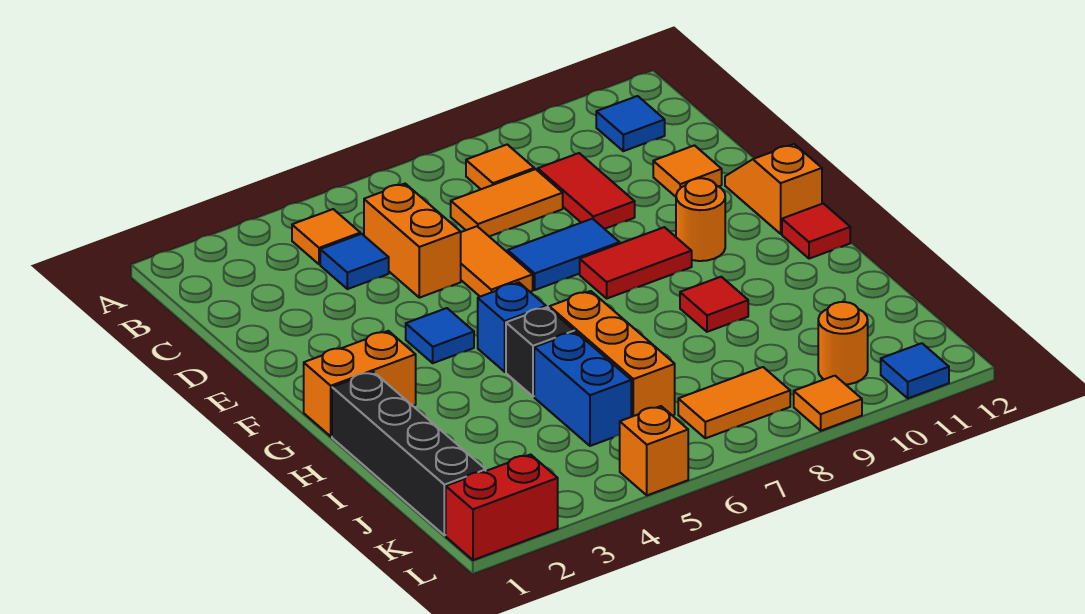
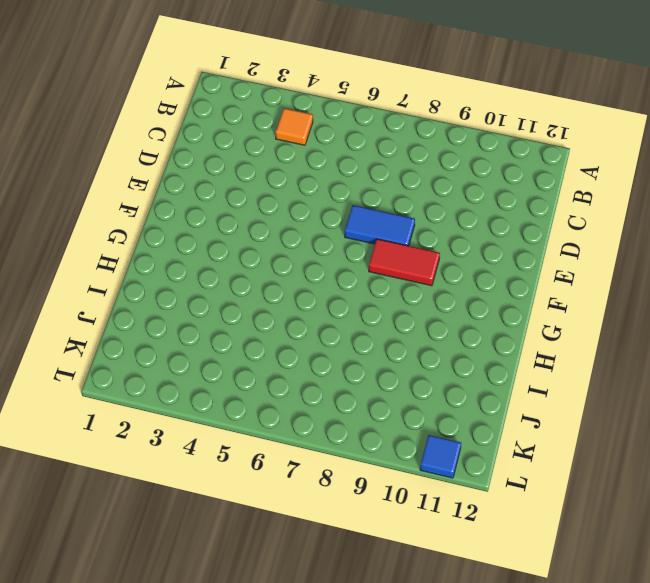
none -> orange tile B8 level 1
none -> blue tile B11 level 1
none -> blue tile C4 level 1

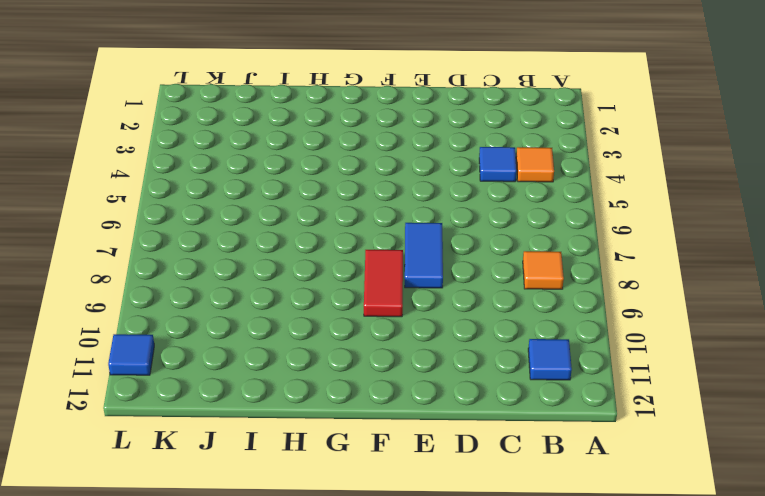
none -> orange brick C5:D5 level 1
none -> orange tile C7:C8 level 1
none -> red tile C9:D9 level 1

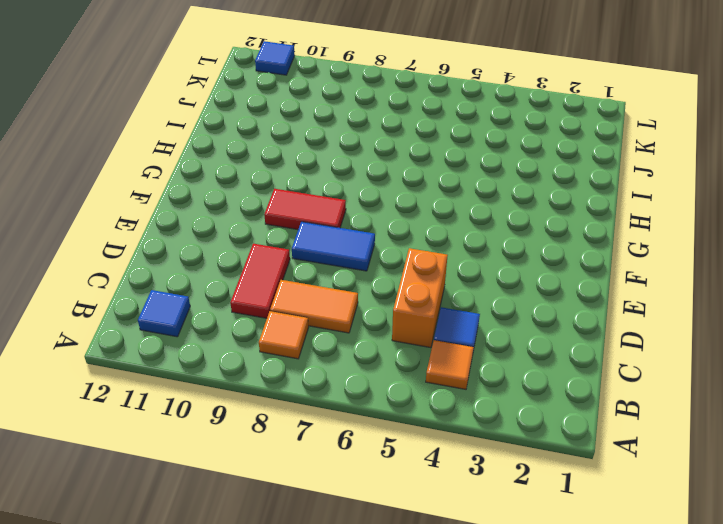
none -> orange tile D6:E6 level 1
none -> orange tile D11 level 1
none -> orange slope E12:F12 level 1 top F

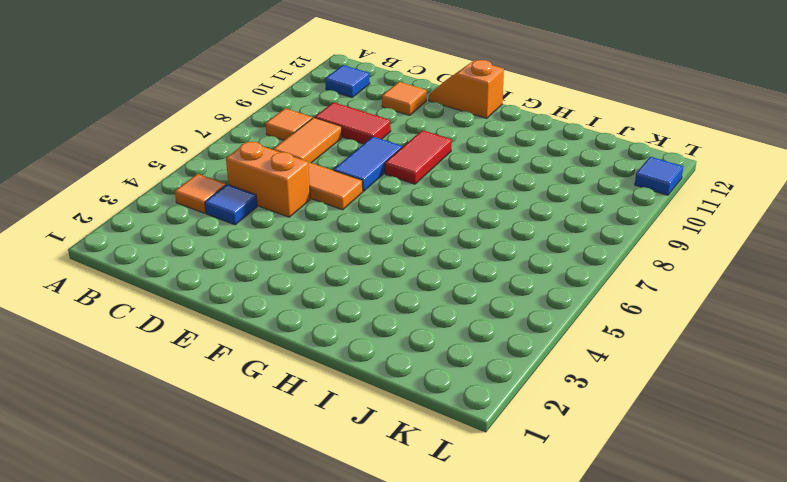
none -> blue tile F4 level 1
none -> orange round brick F10 level 1
none -> orange brick G1:G2 level 1

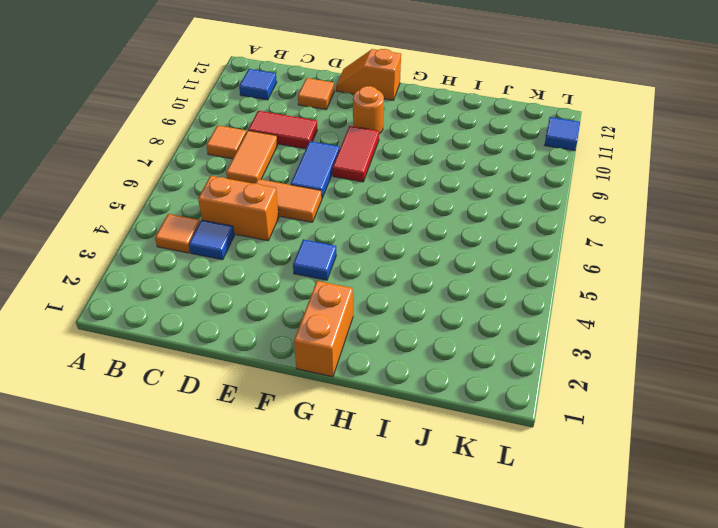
none -> blue brick G5 level 1
none -> red tile G12 level 1
none -> black brick H1:K1 level 1

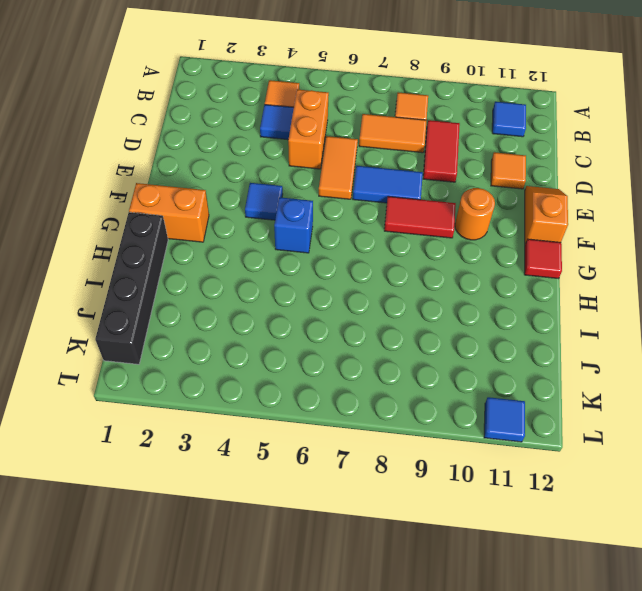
none -> black brick H5 level 1
none -> orange brick H6:J6 level 1
none -> red tile H9 level 1

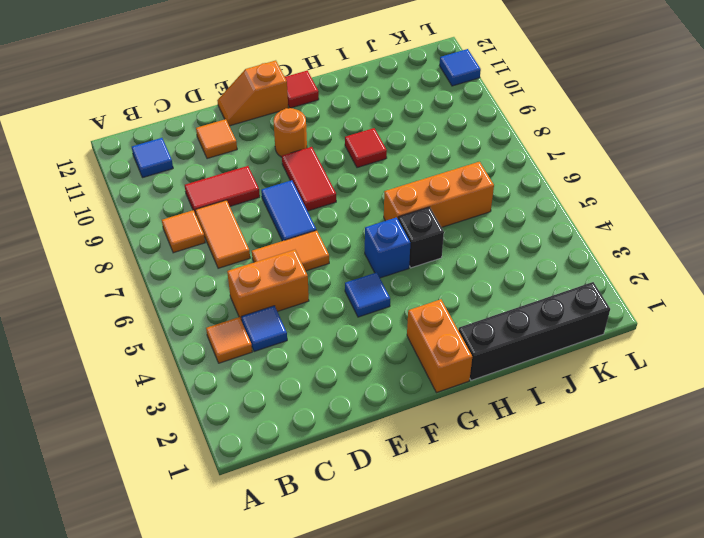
none -> blue brick I5:J5 level 1
none -> orange tile K7:K8 level 1
none -> orange round brick K10 level 1

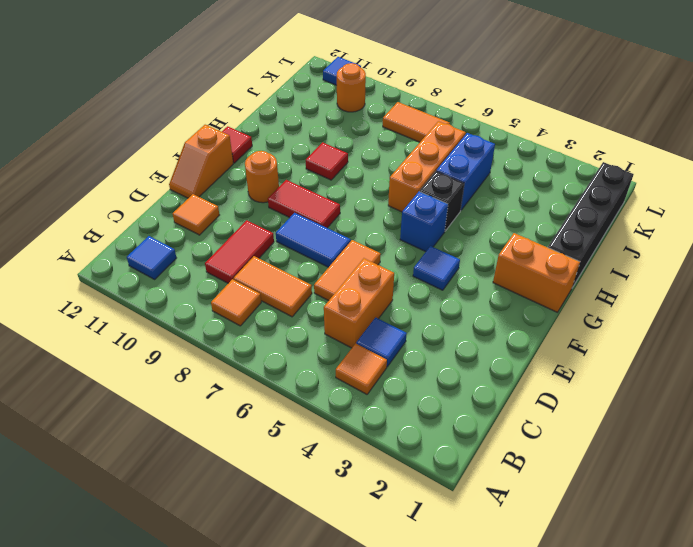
none -> red brick L1:L2 level 1
none -> orange brick L5 level 1
none -> orange tile L9 level 1

